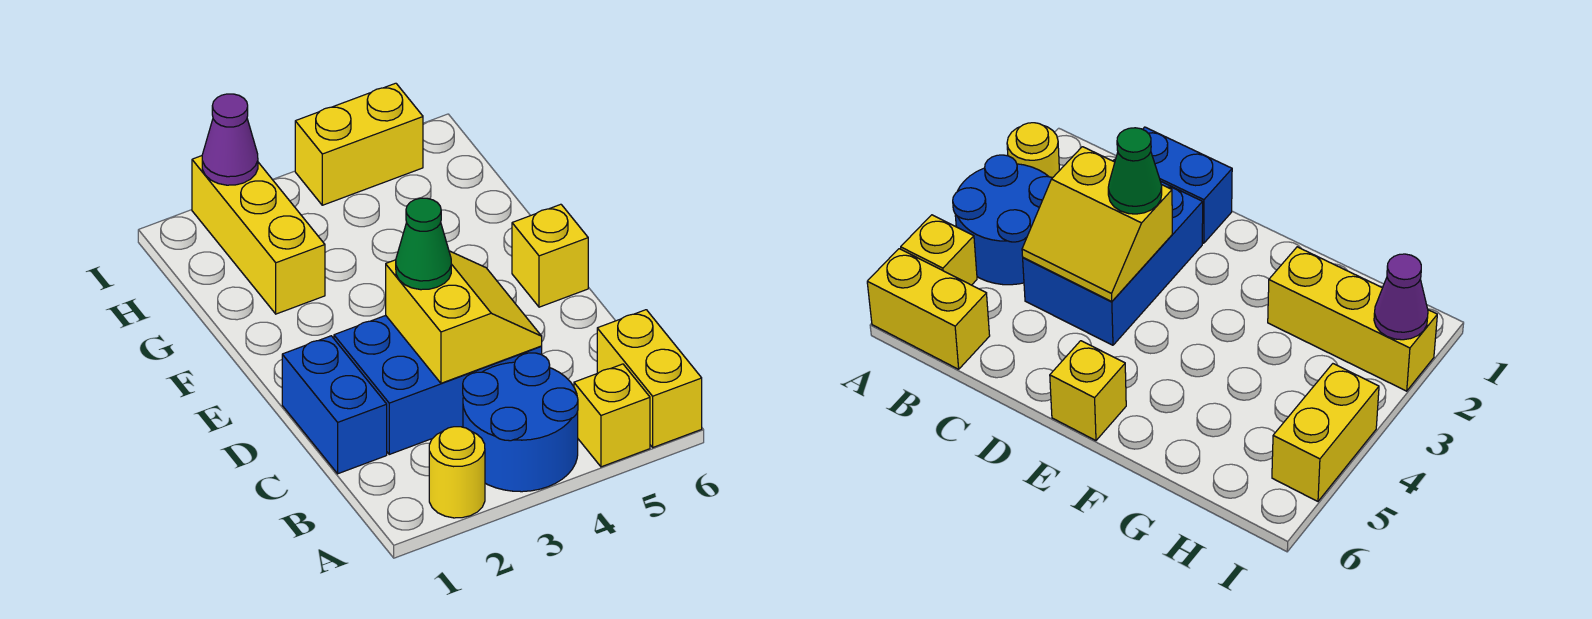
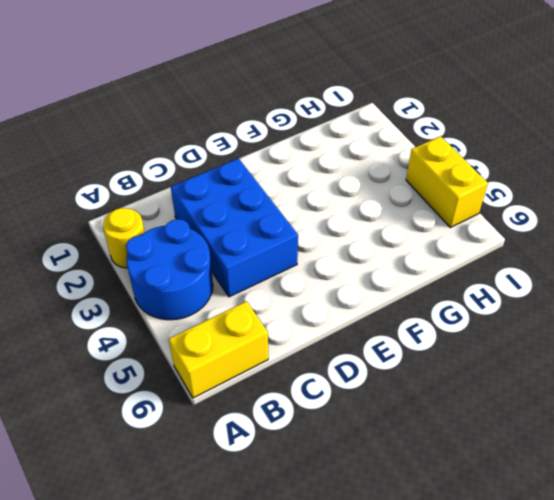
none -> yellow brick A5 level 1
none -> blue brick C1:D1 level 1
none -> yellow brick E6 level 1

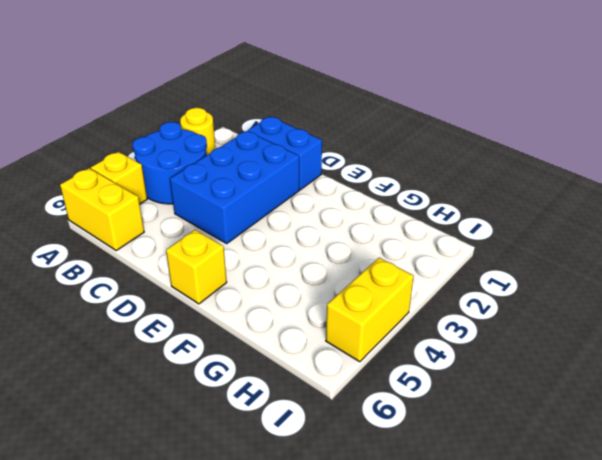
none -> yellow brick G2:I2 level 1
none -> yellow slope C3:D4 level 2 top 3
none -> purple cone I2 level 2

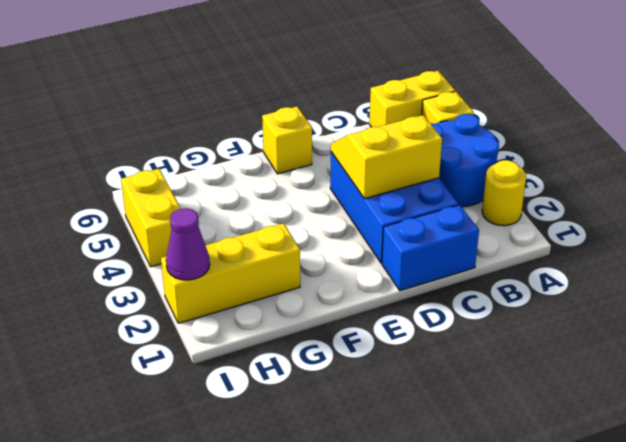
none -> green cone D3 level 3

